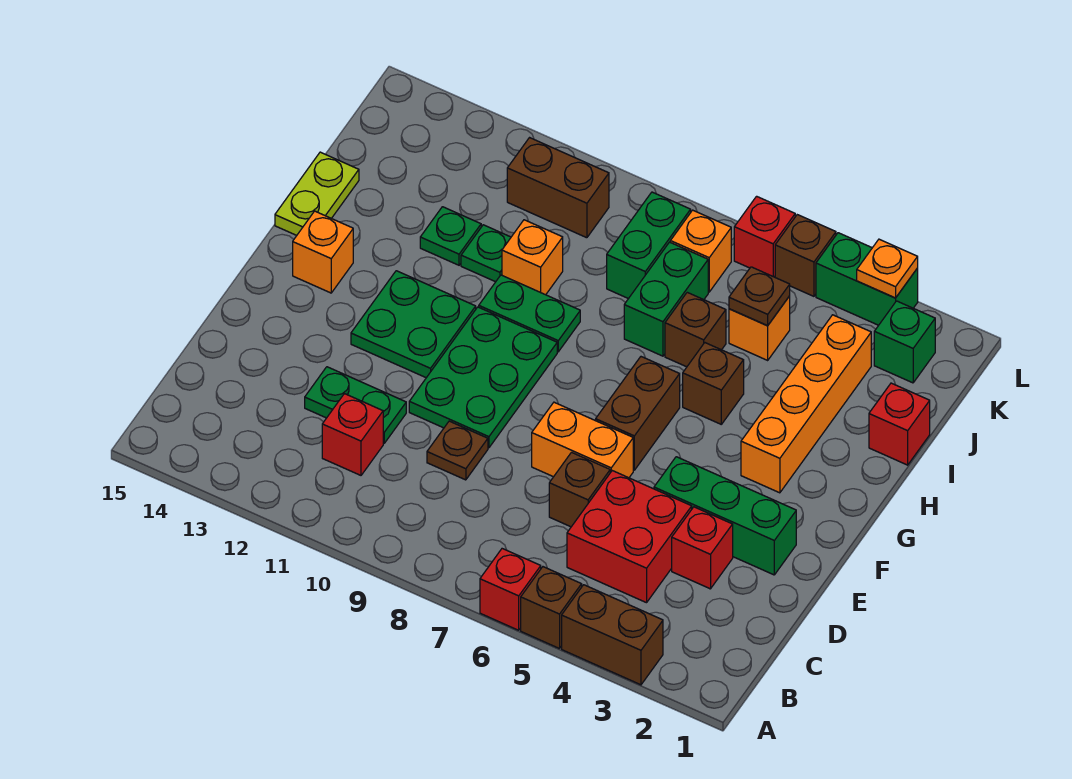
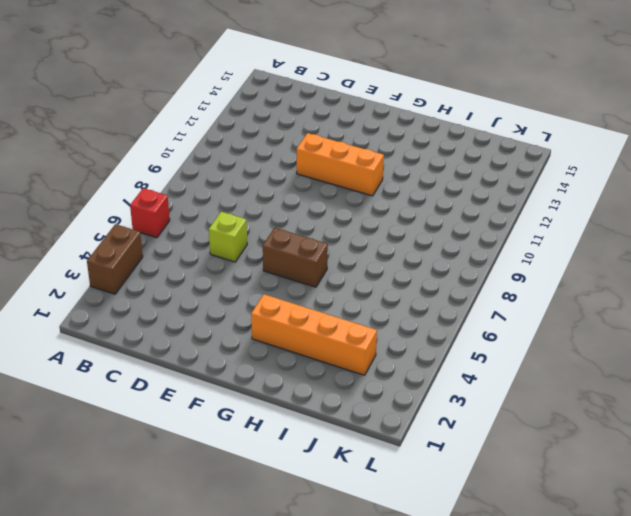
lime brick D6 level 1 -> brown brick D6 level 1
orange brick E11:G11 level 1 -> green plate F11:G12 level 1
none -> brown brick A5 level 1
none -> red brick C4:D5 level 1
none -> red brick C11 level 1
none -> red brick D3 level 1

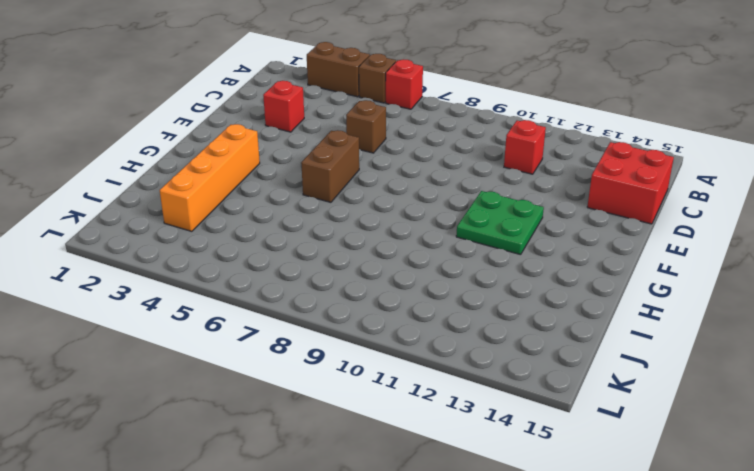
red brick C14:D15 level 1 -> red brick C4:D5 level 1
none -> brown plate D9 level 1
none -> green plate D11:D12 level 1
none -> green brick E2:E4 level 1
none -> orange brick E6:E7 level 1

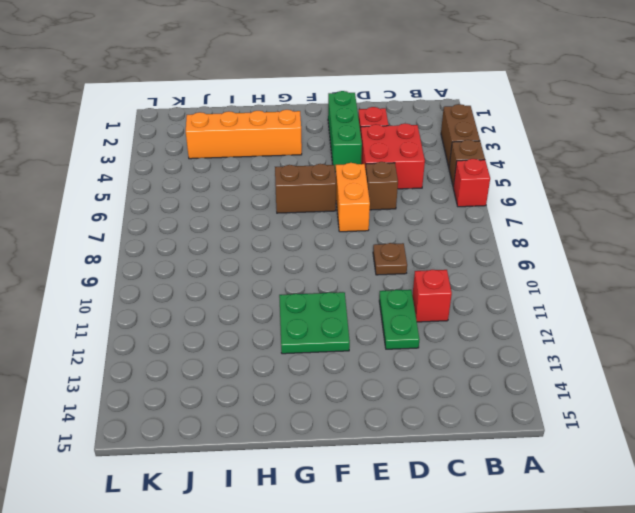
none -> green plate E9:G10 level 1
none -> orange brick G14 level 1
none -> brown brick H5 level 1
none -> green plate H9:H10 level 1

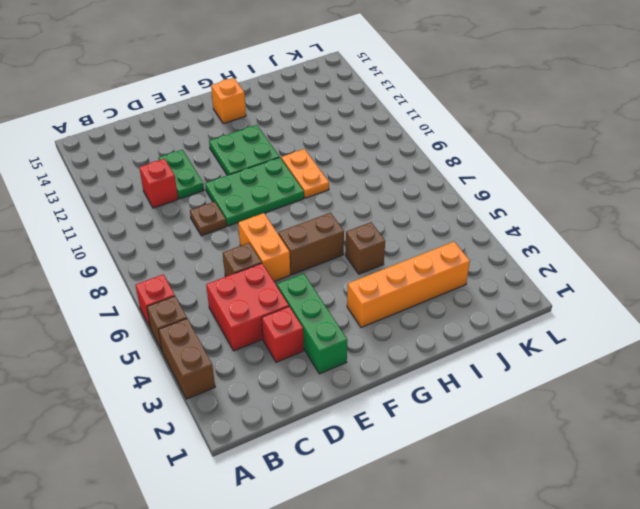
orange plate H9:H10 level 1 -> green plate H9:H10 level 1
none -> lime plate H15:I15 level 1
none -> red brick I1 level 1
none -> brown brick I6 level 1
none -> green brick I7:J7 level 1

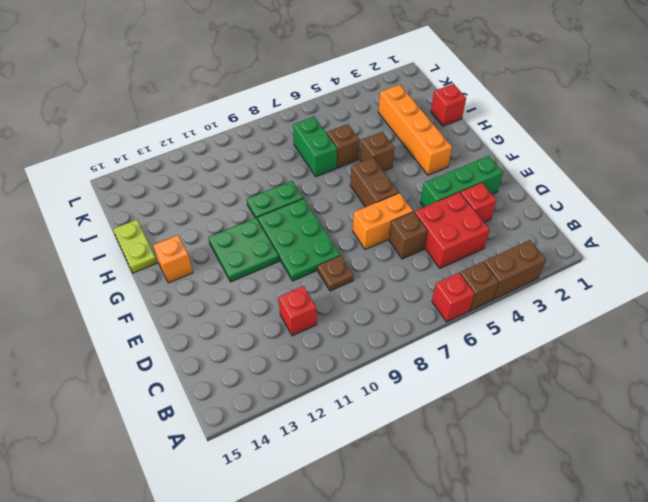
none -> green plate D11:D12 level 1
none -> orange brick I10 level 1
none -> green plate I11 level 1
none -> green plate I12 level 1

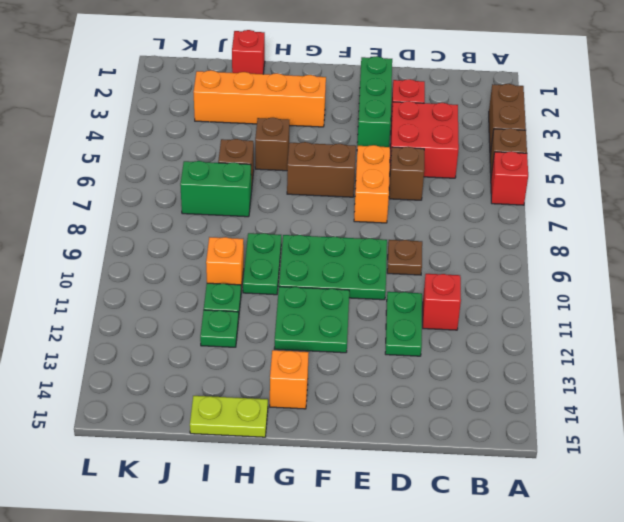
none -> orange brick J5 level 1
none -> green brick J8:K8 level 1
none -> green brick K2 level 1
none -> orange brick K7 level 1

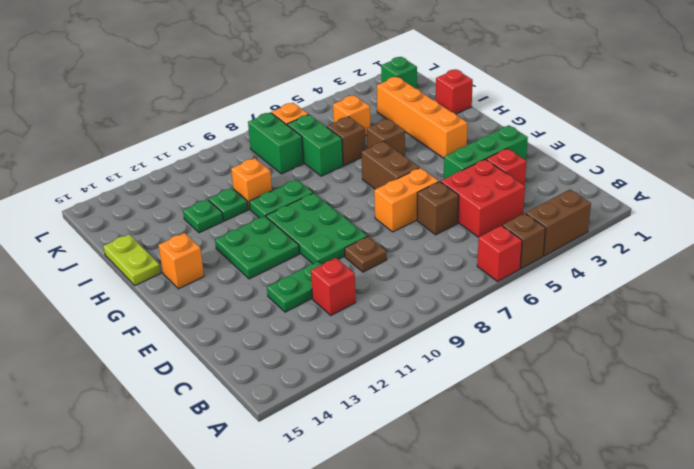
none -> brown brick K10:K11 level 1
none -> green brick L3:L4 level 1
none -> brown brick L5 level 1
none -> red brick L6 level 1

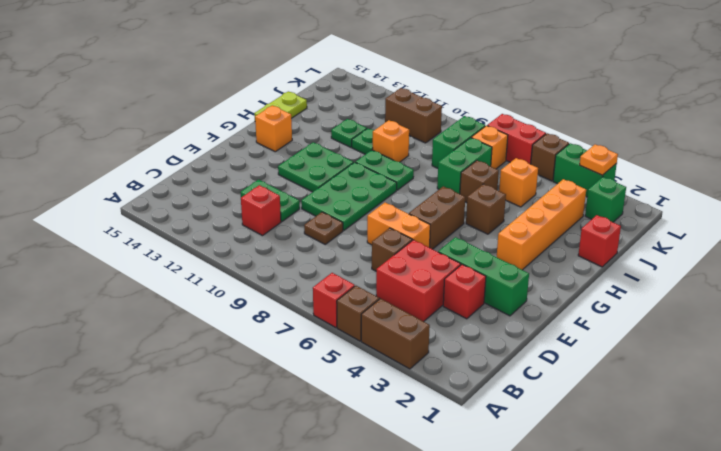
red brick L6:L7 level 1 -> red brick L6 level 1
none -> brown plate J5 level 2

